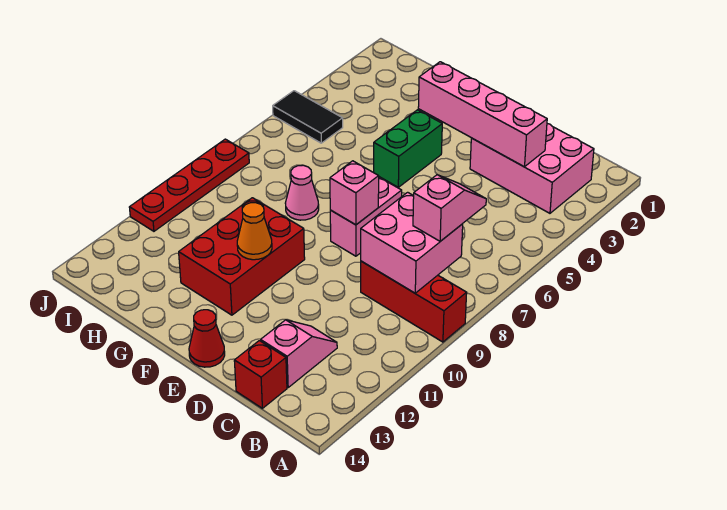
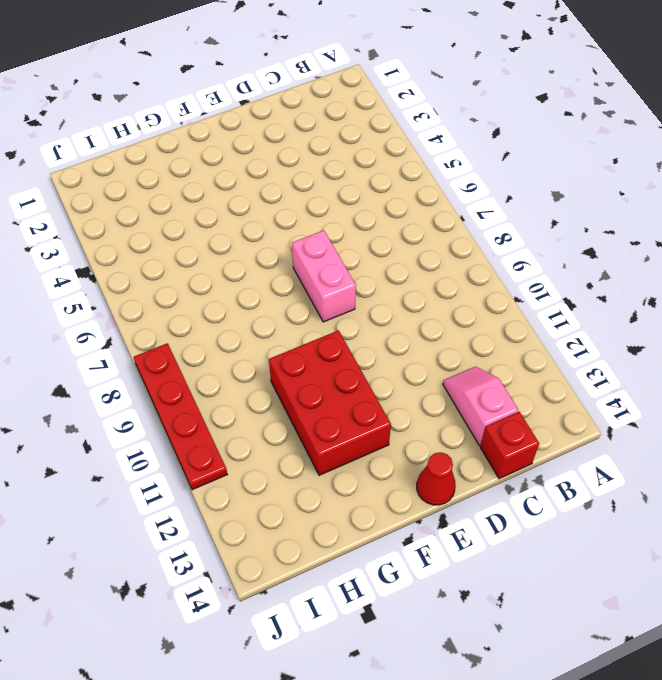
none -> red brick A9:C9 level 1
none -> pink brick B2:D3 level 1
none -> green brick F4:F5 level 1

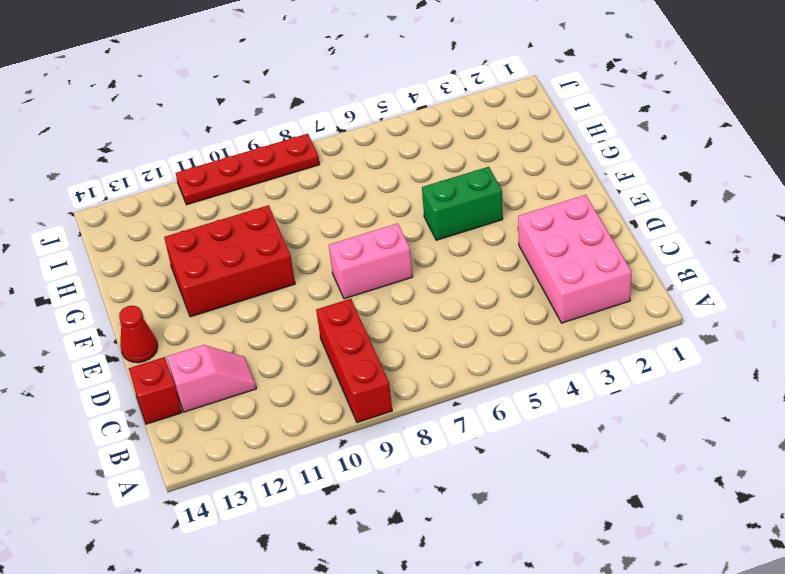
none -> pink cone G8 level 1
none -> black tile I5:J5 level 1
none -> pink brick B8:C9 level 2

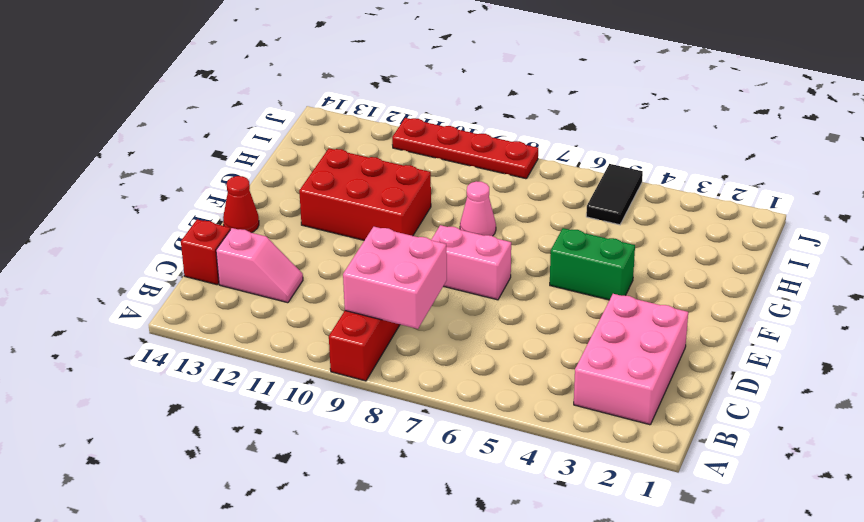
none -> pink brick C3:F3 level 2
none -> pink brick E8 level 2
none -> orange cone F11 level 2

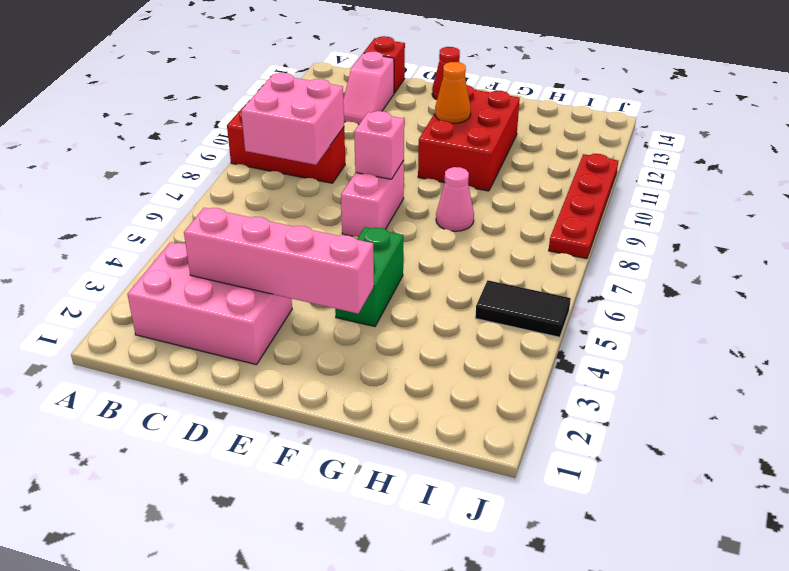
none -> pink slope B7:B8 level 3 top 8

